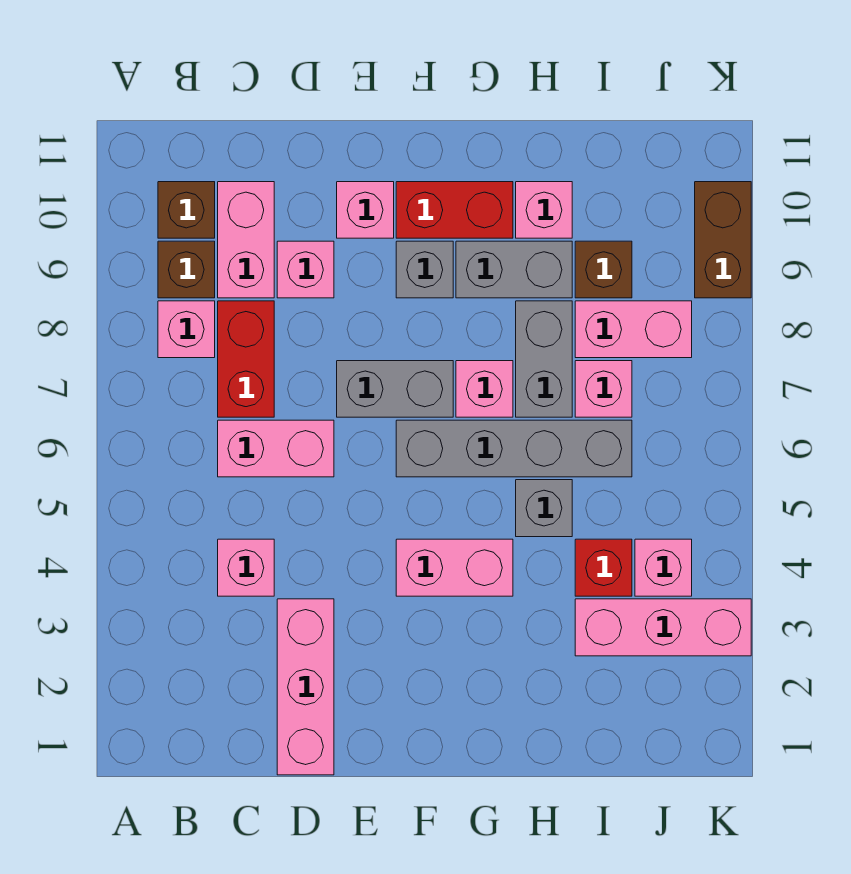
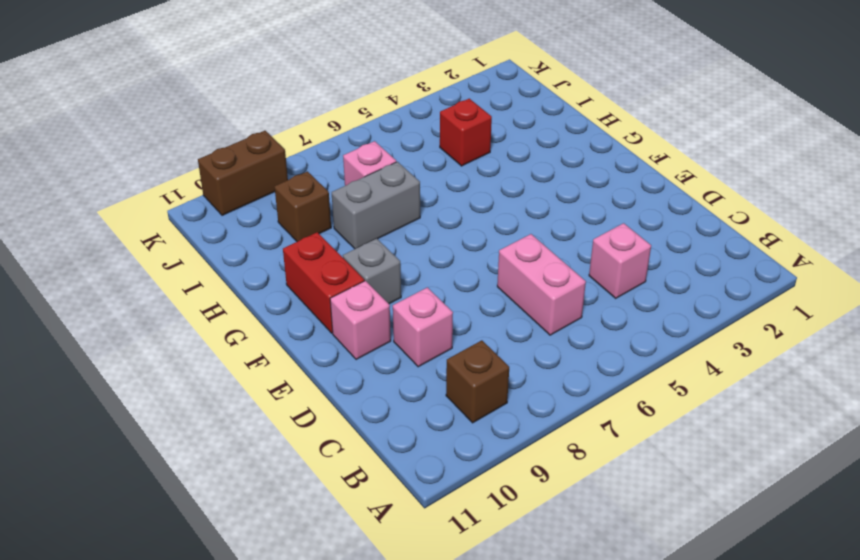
none -> pink brick B8 level 1
none -> brown brick B10 level 1
none -> red brick C7:C8 level 1

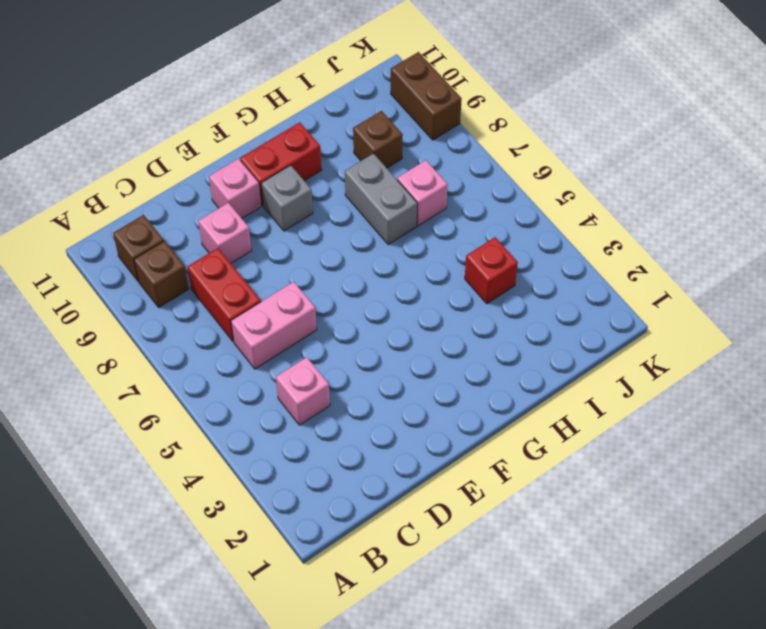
none -> pink brick B8 level 1
none -> pink brick C9:C10 level 1
none -> pink brick D1:D3 level 1

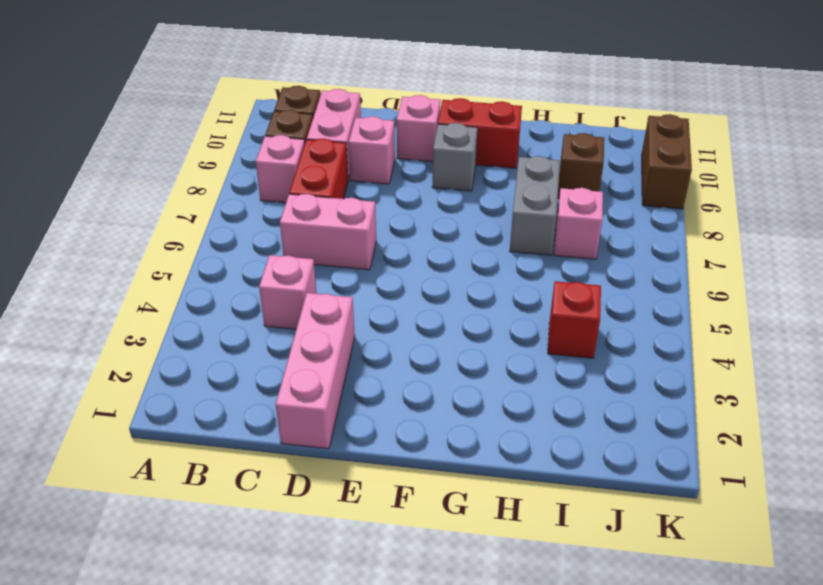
none -> grey brick E7:F7 level 1
none -> pink brick F4:G4 level 1
none -> grey brick F6:I6 level 1

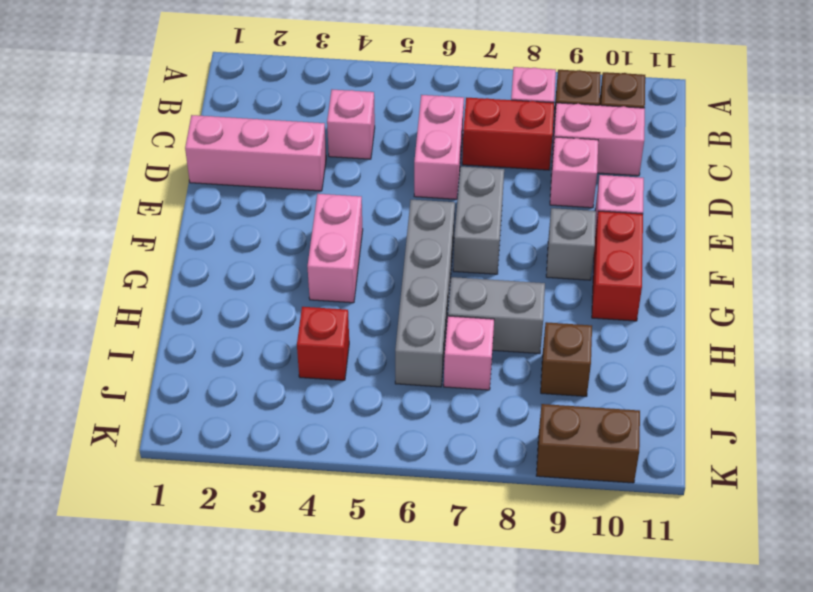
none -> pink brick G7 level 1
none -> grey brick G9:H9 level 1
none -> grey brick H5 level 1

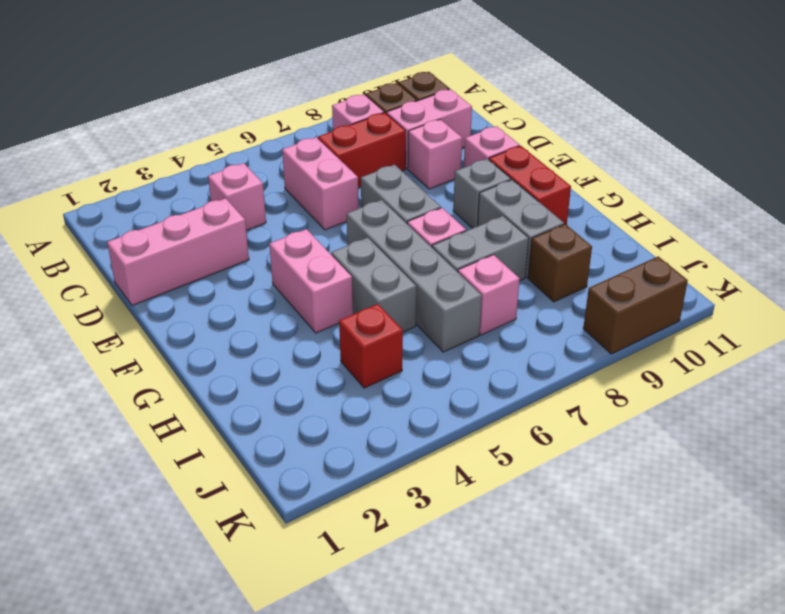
grey brick G5:H5 level 1 -> grey brick H5 level 1
none -> pink brick H10 level 1
none -> pink brick I3:K3 level 1
none -> pink brick I8:J8 level 1

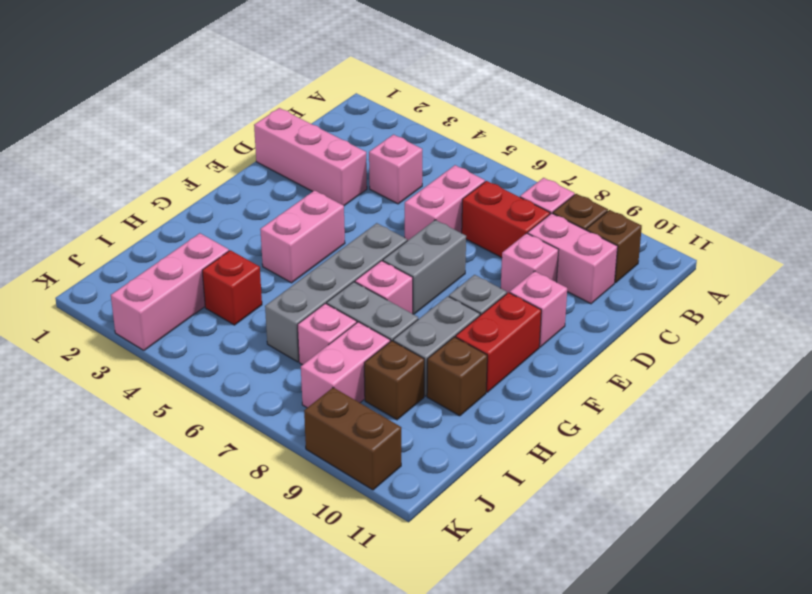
brown brick H10 level 1 -> pink brick H10 level 1
none -> grey brick H5 level 1
none -> pink brick J4 level 1

